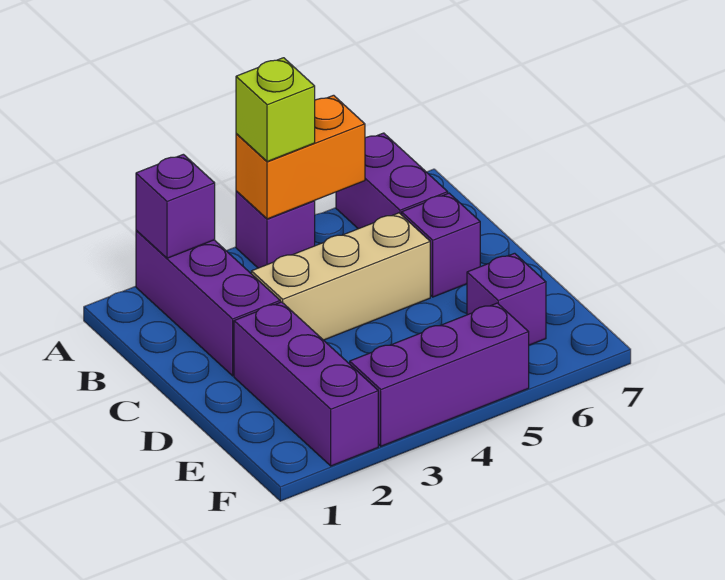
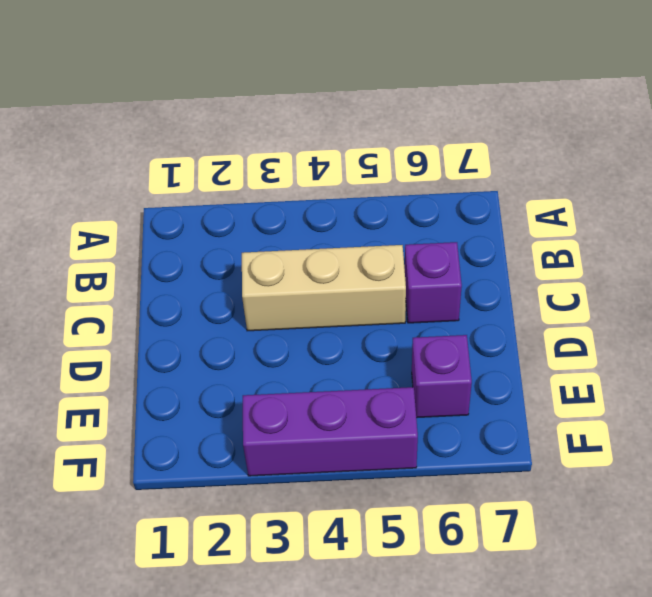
none -> purple brick A2:C2 level 1
none -> purple brick A4 level 1

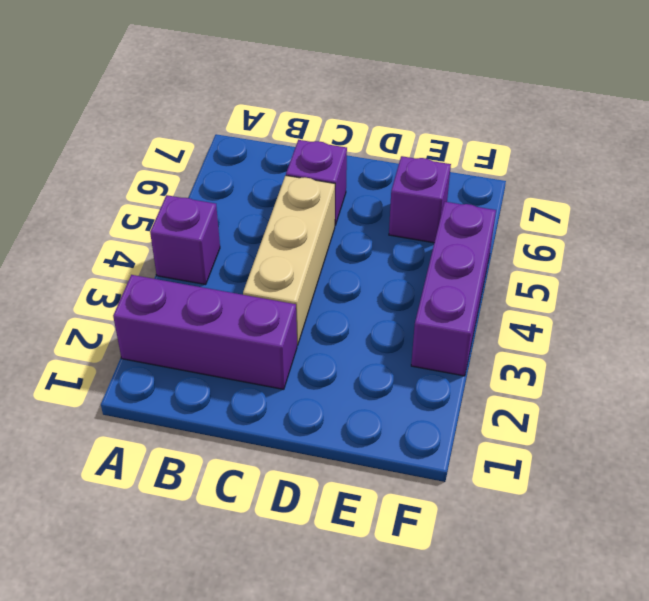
none -> purple brick A6:B6 level 1
none -> purple brick D2:F2 level 1

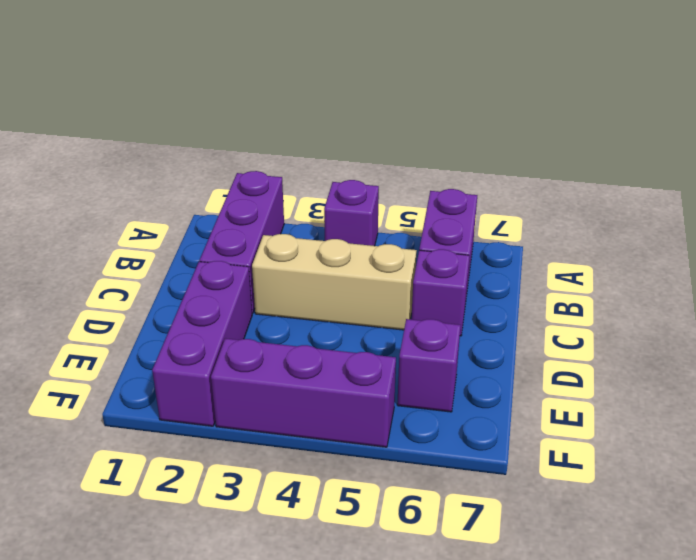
none -> purple brick A2 level 2
none -> orange brick A4:A5 level 2

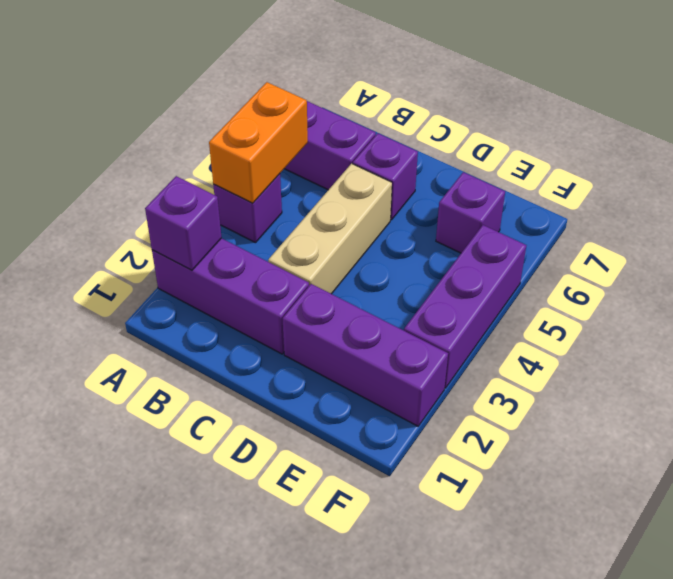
none -> lime brick A4 level 3

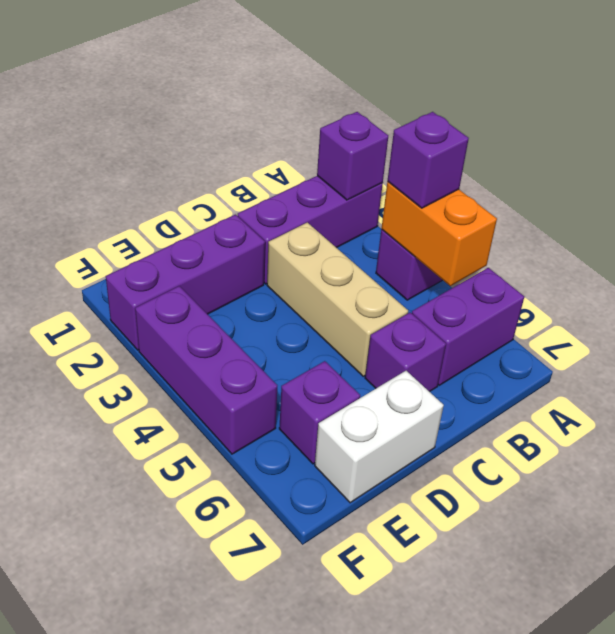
purple brick A4 level 3 -> lime brick A4 level 3
white brick D7:E7 level 1 -> none

